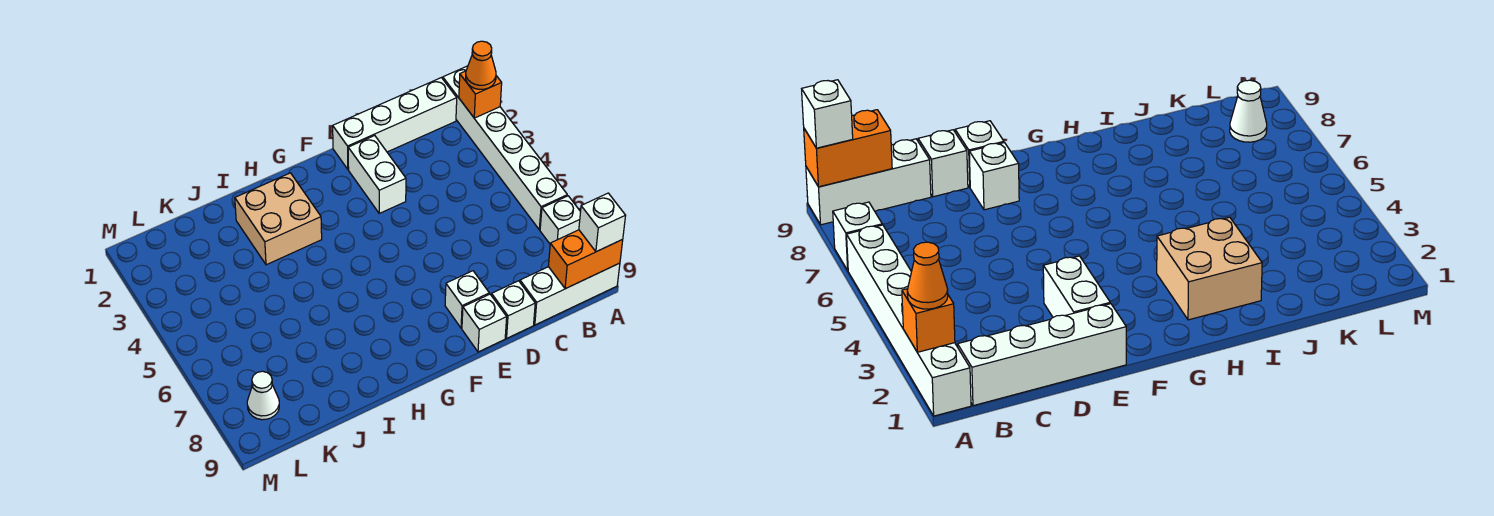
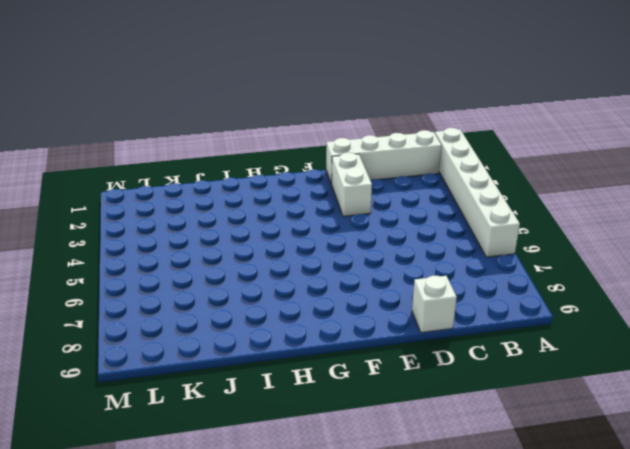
none -> white brick A7 level 1
none -> white brick A9:C9 level 1
none -> white brick E8 level 1

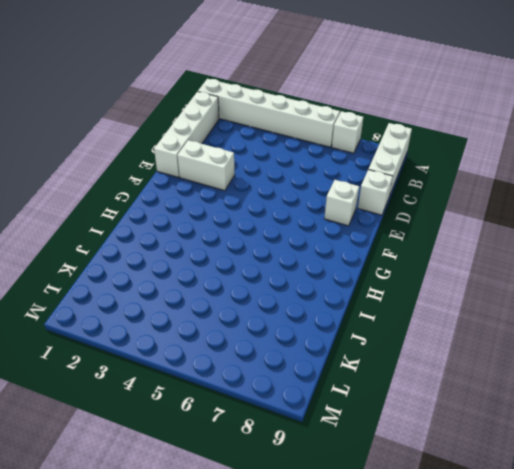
none -> white brick E9 level 1
none -> tan brick H2:I3 level 1
none -> white cone L8 level 1

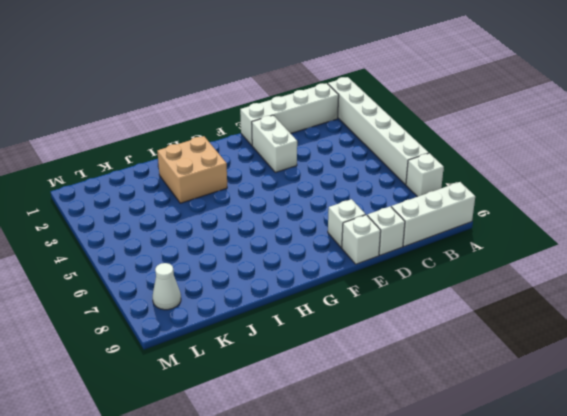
none -> orange brick A2 level 2
none -> orange brick A9:B9 level 2
none -> orange cone A2 level 3

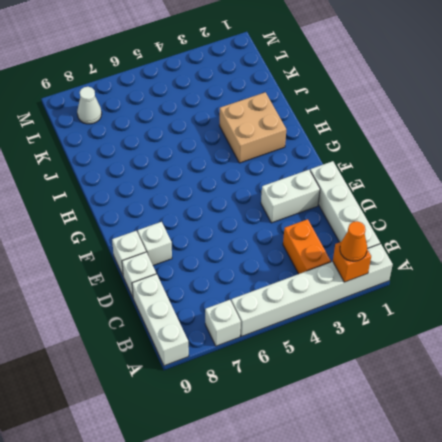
orange brick B3:C3 level 1 -> orange brick A9:B9 level 2
none -> white brick A9 level 3

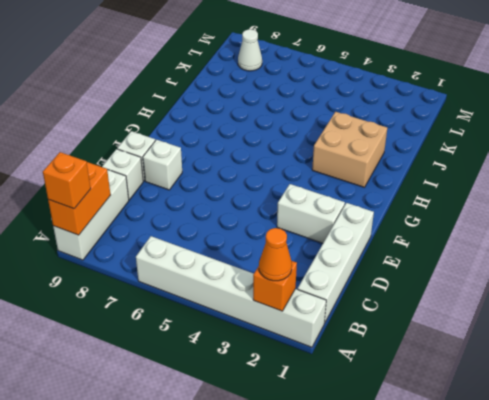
orange brick A9 level 3 -> white brick A9 level 3
none -> white brick A7 level 1

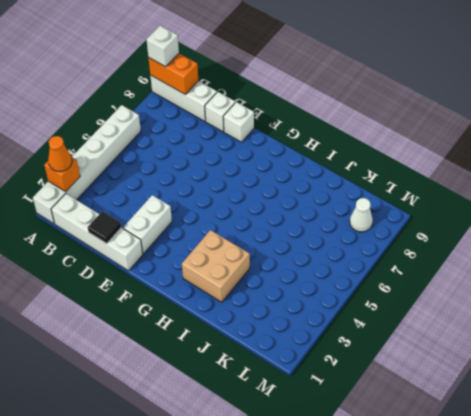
black tile D1 level 2 -> none
none -> white brick A7 level 1
none -> white brick E8 level 1

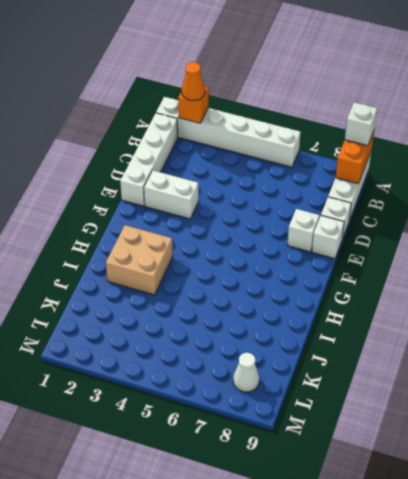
none -> white brick A7 level 1

